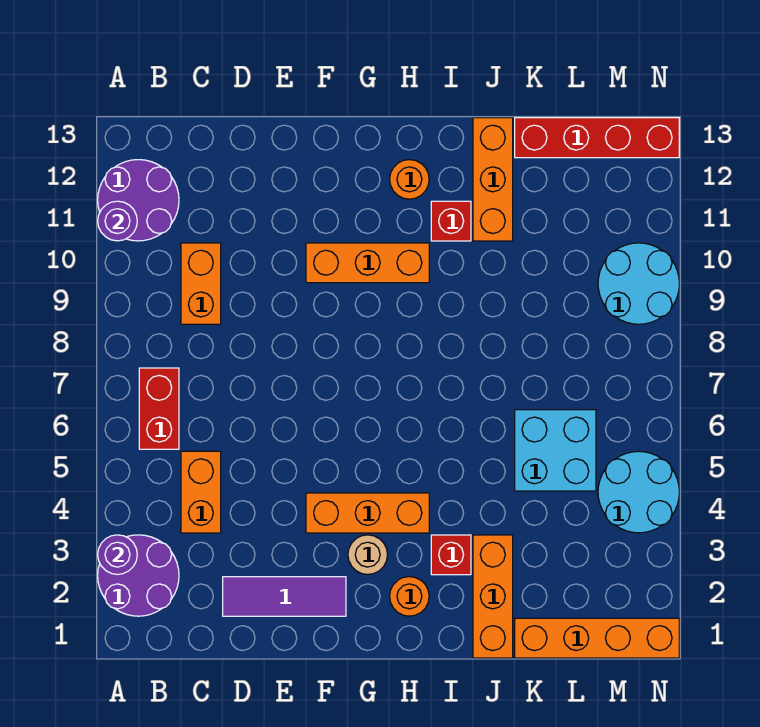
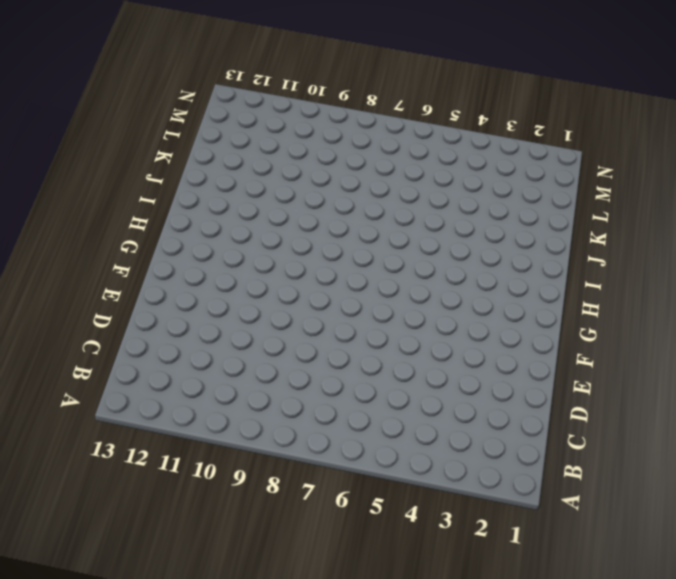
none -> purple round brick A2:B3 level 1
none -> purple round brick A11:B12 level 1
none -> red brick B6:B7 level 1

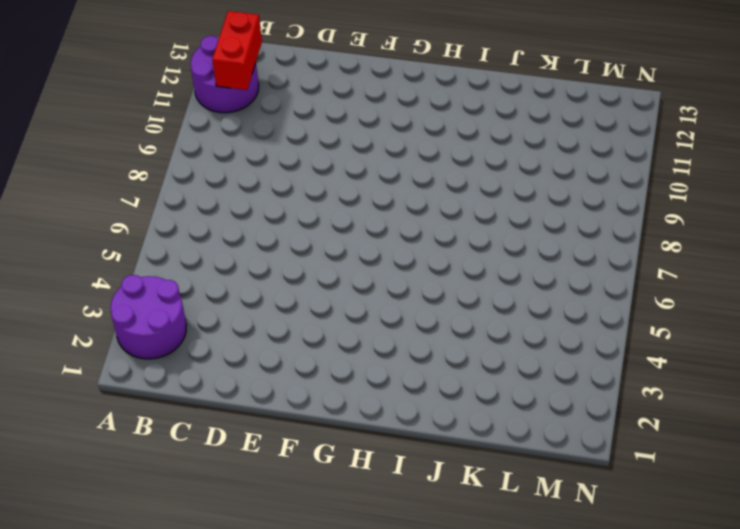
red brick B11:B12 level 2 -> red brick B6:B7 level 1
none -> orange brick C4:C5 level 1
none -> orange brick C9:C10 level 1
none -> purple tile D2:F2 level 1

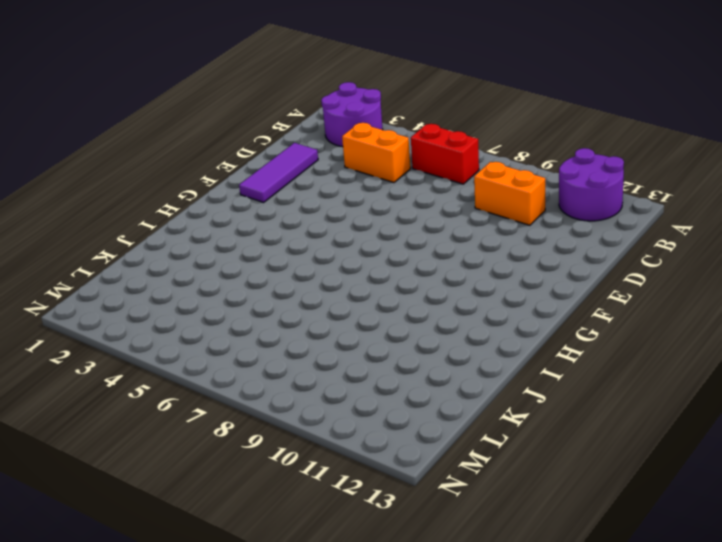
none -> orange brick F4:H4 level 1
none -> orange brick F10:H10 level 1
none -> tan round brick G3 level 1

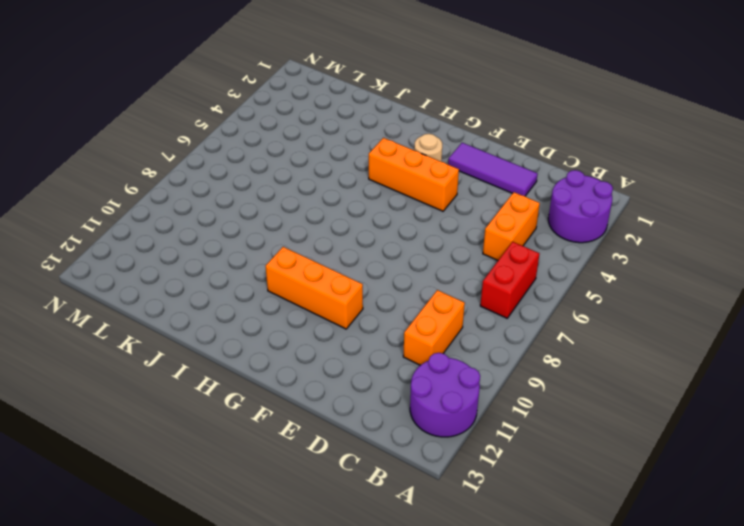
none -> orange round brick H2 level 1
none -> orange round brick H12 level 1
none -> red brick I3 level 1

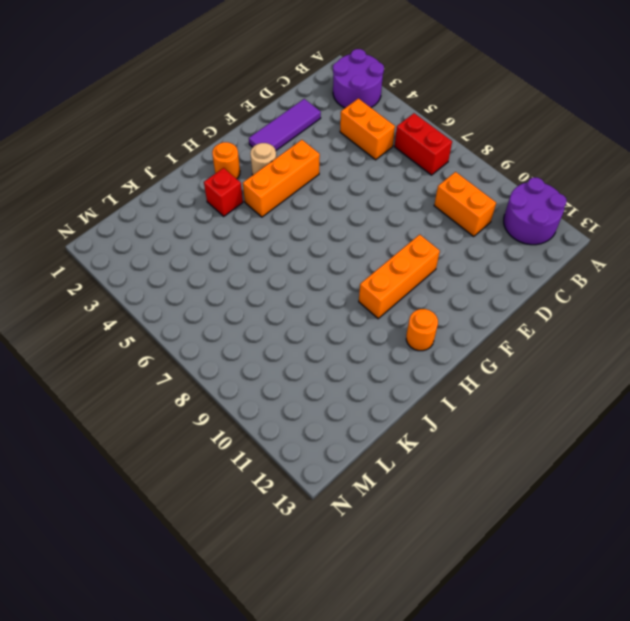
none -> red brick I11 level 1
none -> orange brick J1:J3 level 1
none -> orange brick J11:J13 level 1

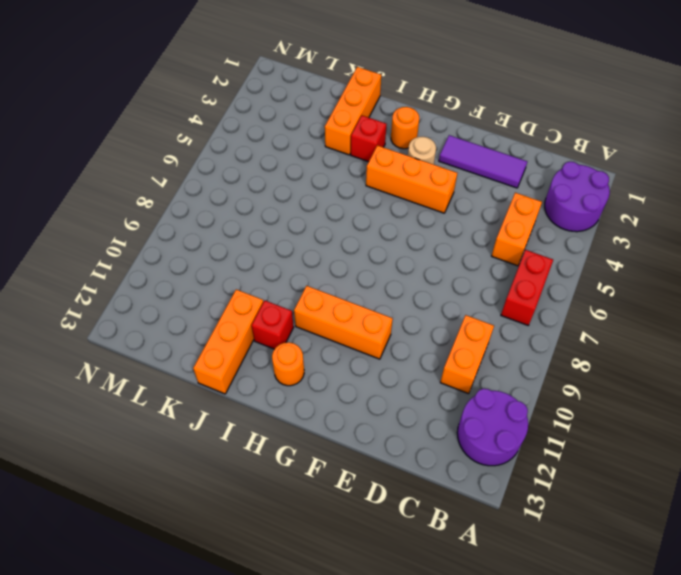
none -> orange brick K1:N1 level 1
none -> cyan brick K5:L6 level 1
none -> red brick K13:N13 level 1

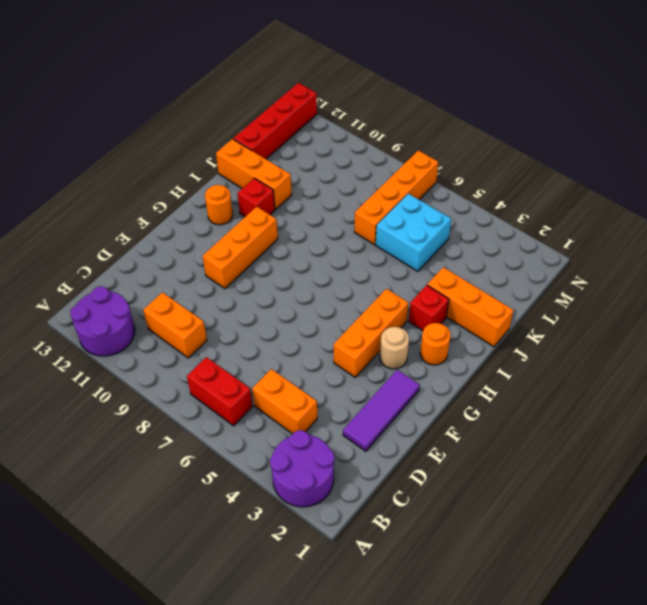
orange brick K7:N7 level 1 -> orange brick K1:N1 level 1
none -> cyan round brick M4:N5 level 1
none -> cyan round brick M9:N10 level 1
none -> purple round brick A3 level 2

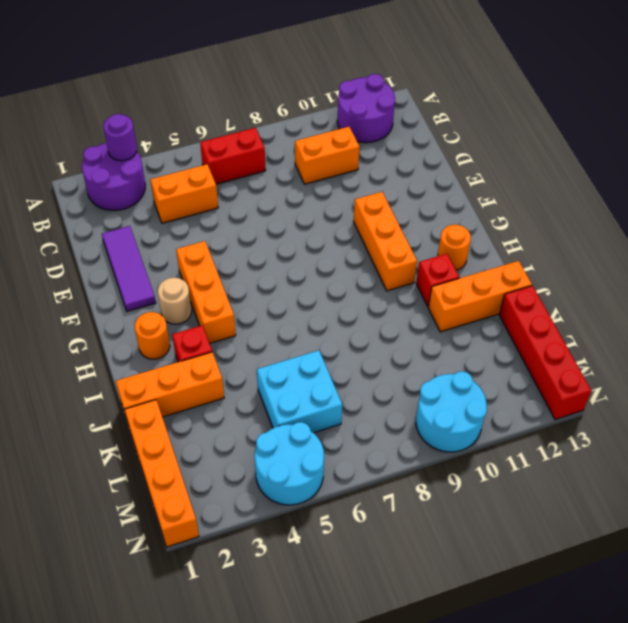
none -> purple round brick A11 level 2

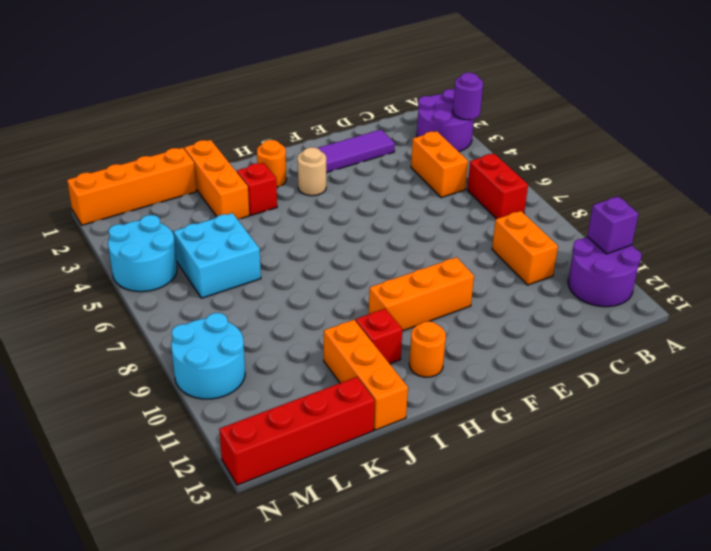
purple brick A11 level 2 -> purple round brick A11 level 2
none -> orange brick F4:H4 level 1

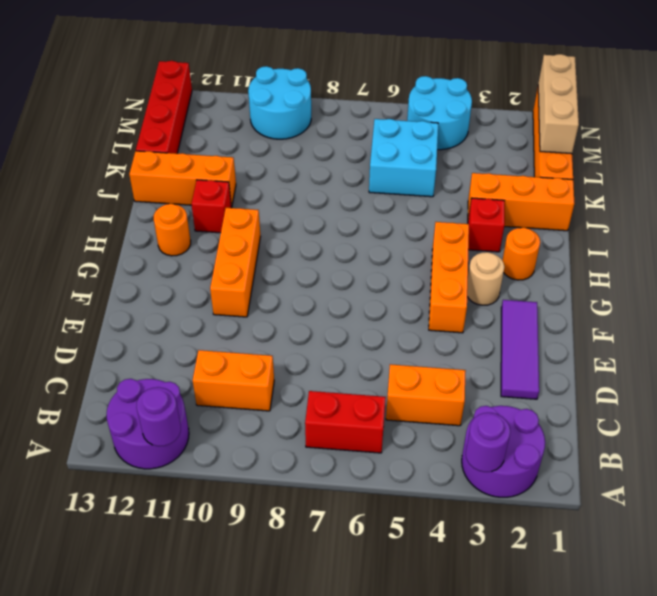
tan brick L1:N1 level 2 -> none

